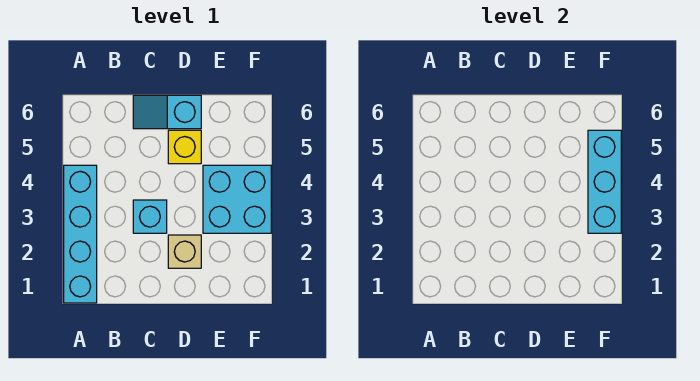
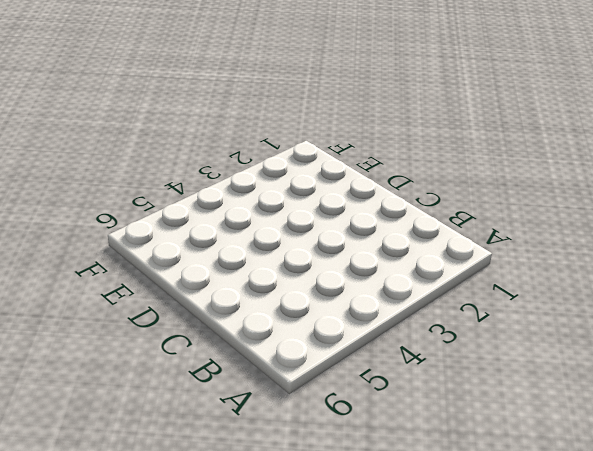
none -> cyan brick A1:A4 level 1
none -> cyan brick C3 level 1

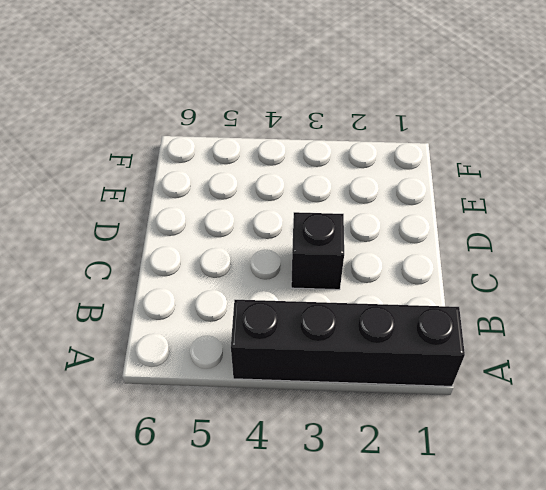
black brick A1:A4 level 1 -> cyan brick A1:A4 level 1
black brick C3 level 1 -> cyan brick C3 level 1
none -> cyan slope C6:D6 level 1 top D
none -> tan brick D2 level 1

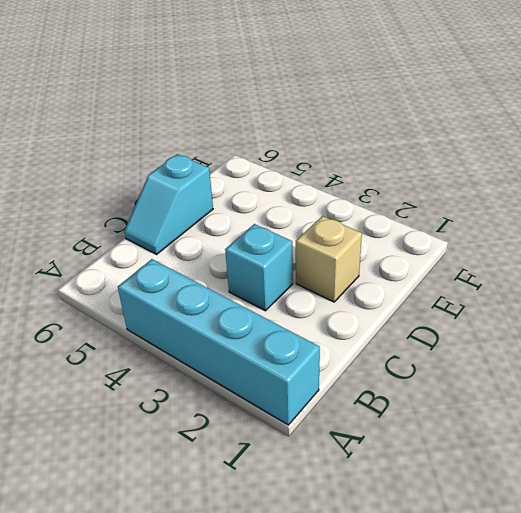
none -> yellow brick D5 level 1
none -> cyan brick E3:F4 level 1

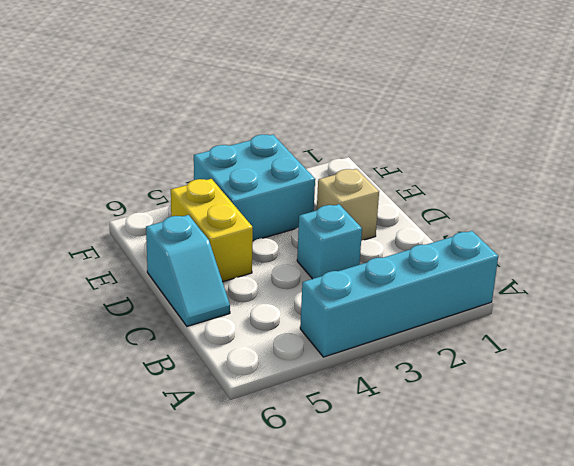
yellow brick D5:E5 level 1 -> yellow brick D5 level 1
none -> cyan brick F3:F5 level 2

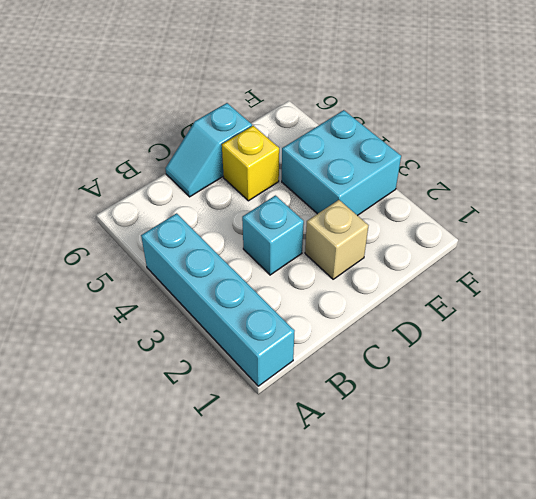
none -> cyan brick F3:F5 level 2

